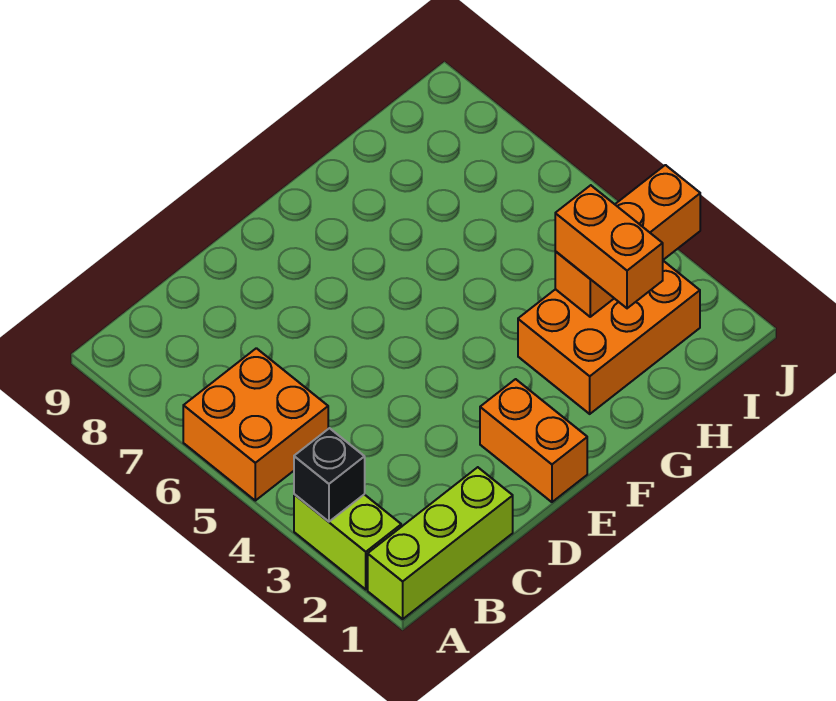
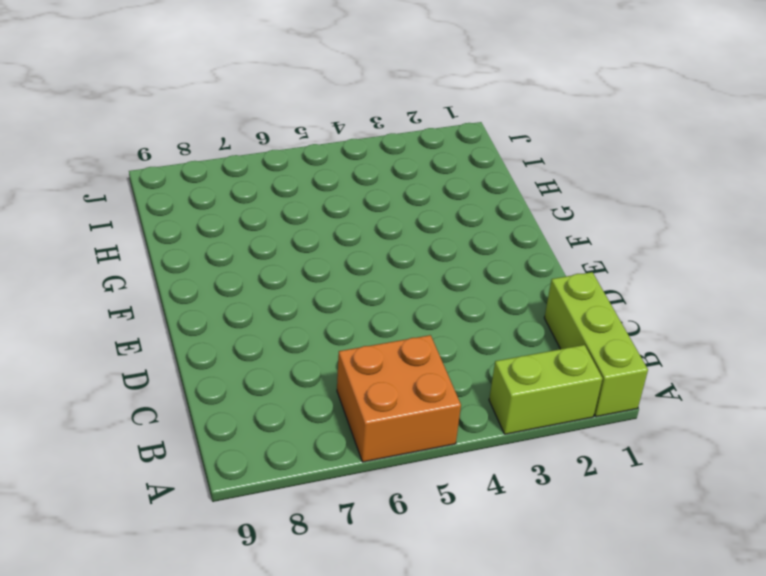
none -> orange brick E1:E2 level 1
none -> orange brick G2:I3 level 1

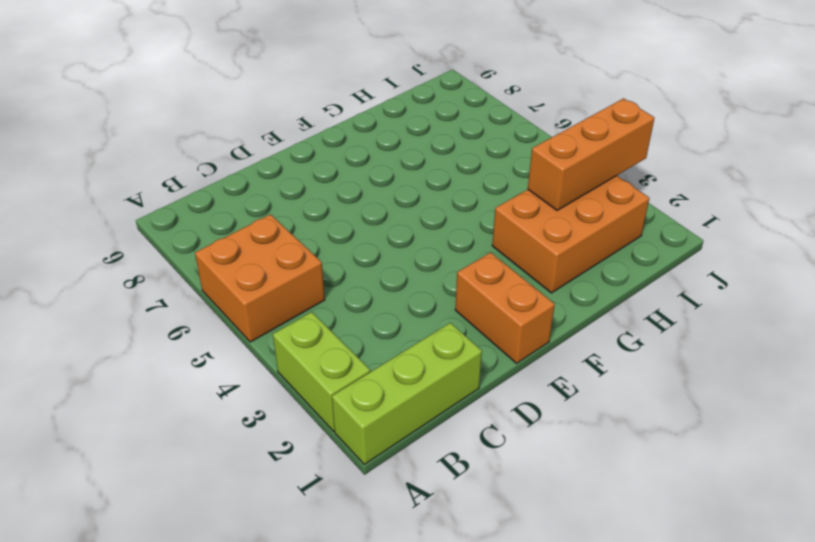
none -> black brick A3 level 2
none -> orange brick H2:H3 level 3

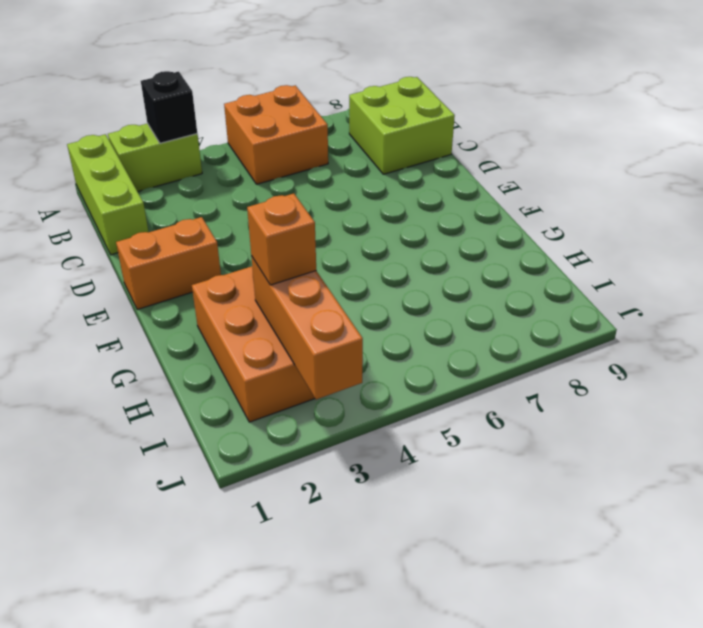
lime brick B8:C9 level 1 -> none
orange brick H3 level 3 -> orange brick H2:H3 level 3

